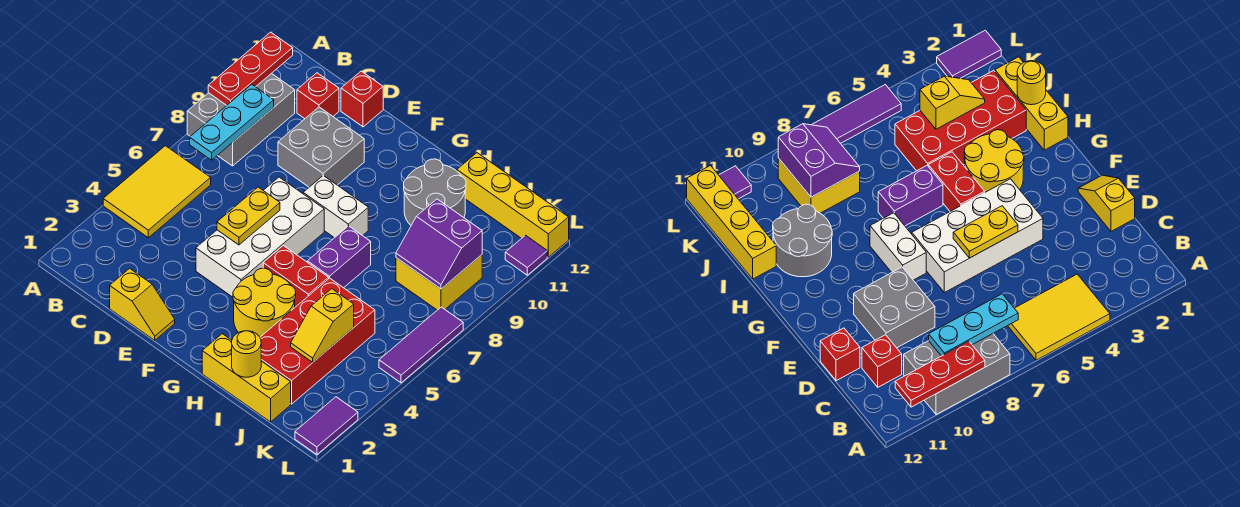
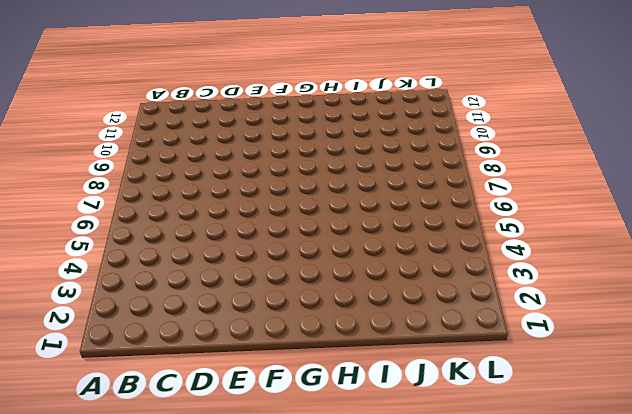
none -> yellow tile A4:B6 level 1
none -> grey brick A8:B10 level 1
none -> red brick C11 level 1

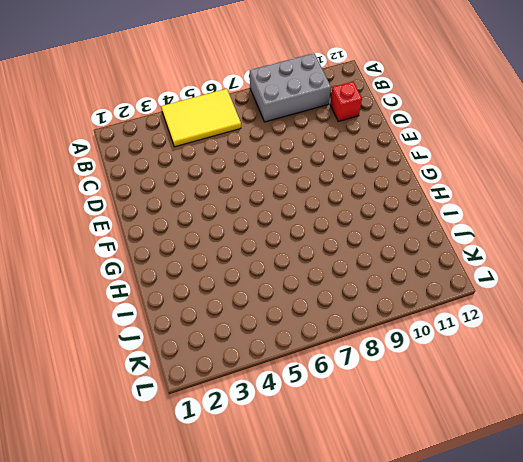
none -> yellow slope D1:E1 level 1 top D
none -> grey brick D9:E10 level 1
none -> red brick D12 level 1

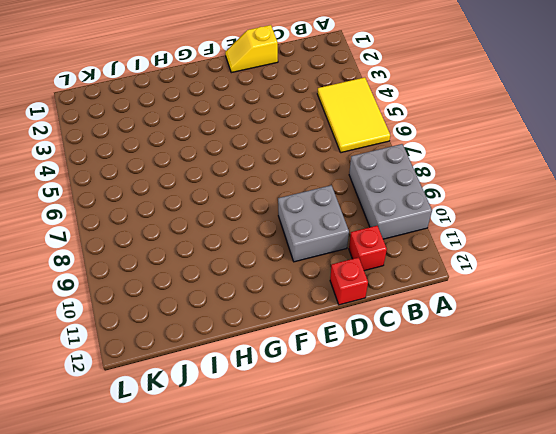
none -> white brick E4:F7 level 1
none -> white brick F8:G8 level 1
none -> yellow round brick G3:H4 level 1

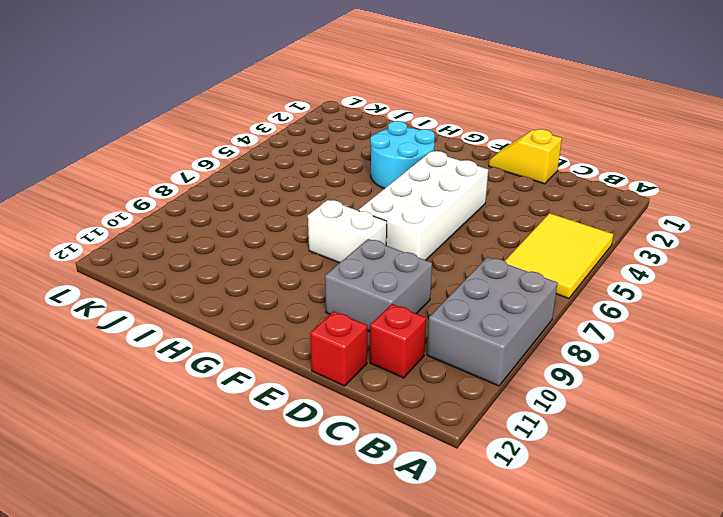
cyan round brick G3:H4 level 1 -> yellow round brick G3:H4 level 1
none -> red brick G5:H5 level 1
none -> yellow brick H1:J1 level 1
none -> purple brick H6:H7 level 1

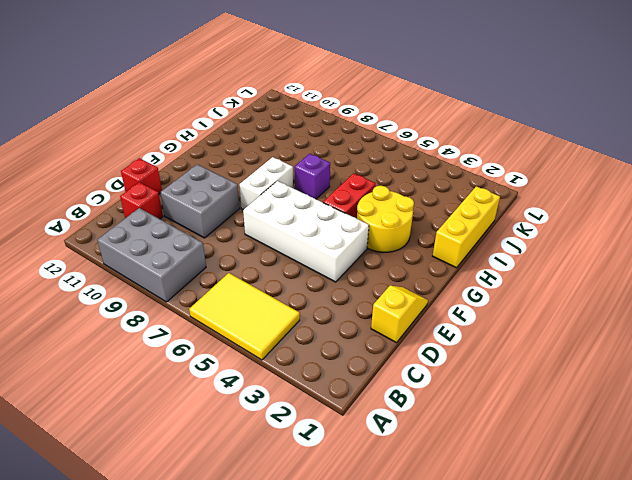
purple brick H7 level 1 -> purple brick H6:H7 level 1
none -> grey round brick H10:I11 level 1
none -> red brick I2:J5 level 1
none -> yellow brick I12:L12 level 1

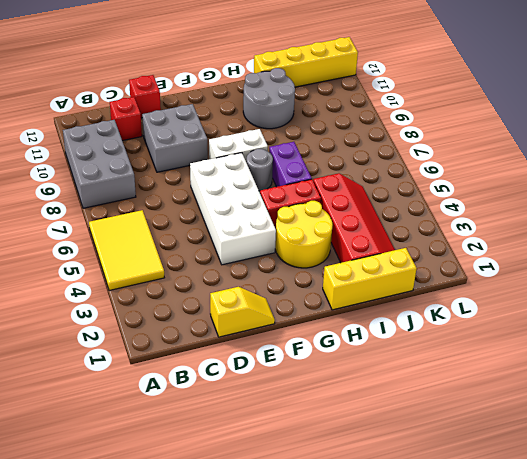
grey round brick G7 level 1 -> none
red slope I2:J5 level 1 top I -> red brick I2:J5 level 1
none -> yellow brick J8:K9 level 1
none -> purple tile L1:L2 level 1
none -> purple tile L5:L7 level 1

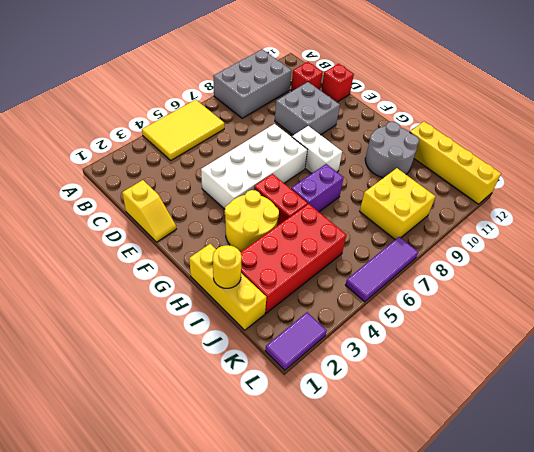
none -> purple tile L11 level 1
none -> red plate A9:A11 level 2
none -> cyan plate B7:B9 level 2

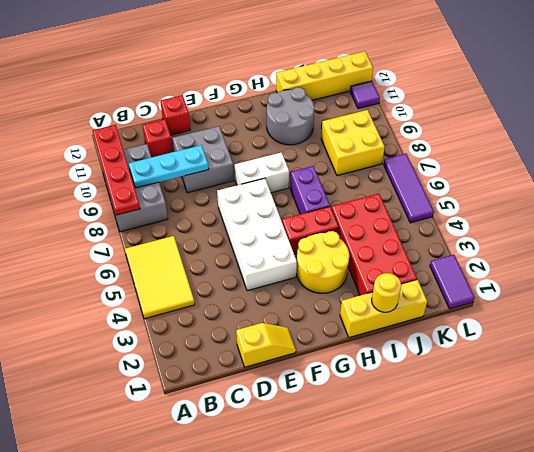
red plate A8:A11 level 2 -> red plate A9:A11 level 2
cyan plate B9:D9 level 2 -> cyan plate B7:B9 level 2
none -> yellow plate E5:E6 level 2
none -> yellow slope J3:J4 level 2 top 4
none -> purple slope J8:K9 level 2 top 9

